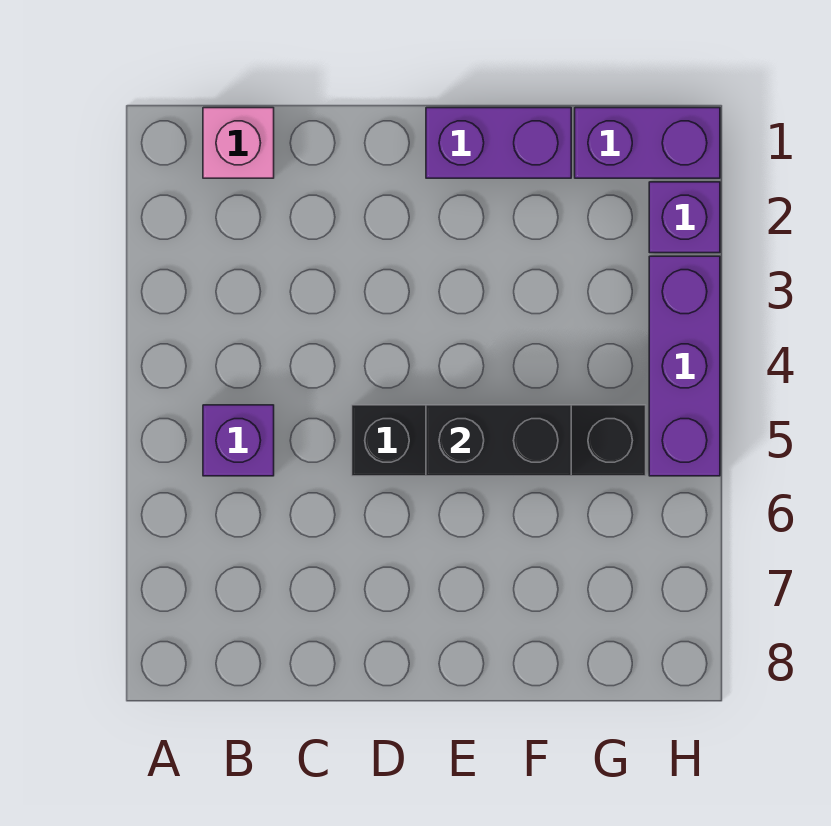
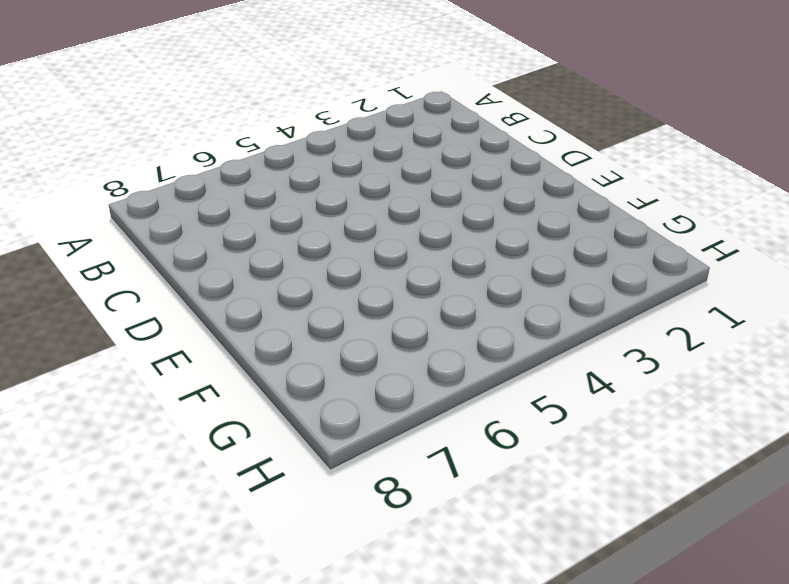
none -> pink brick B1 level 1
none -> purple brick B5 level 1

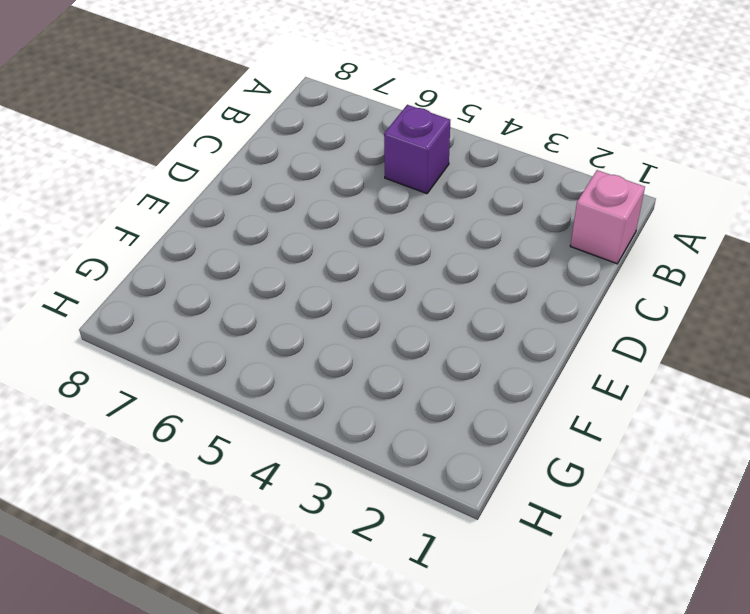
none -> black brick D5:G5 level 1
none -> purple brick E1:F1 level 1

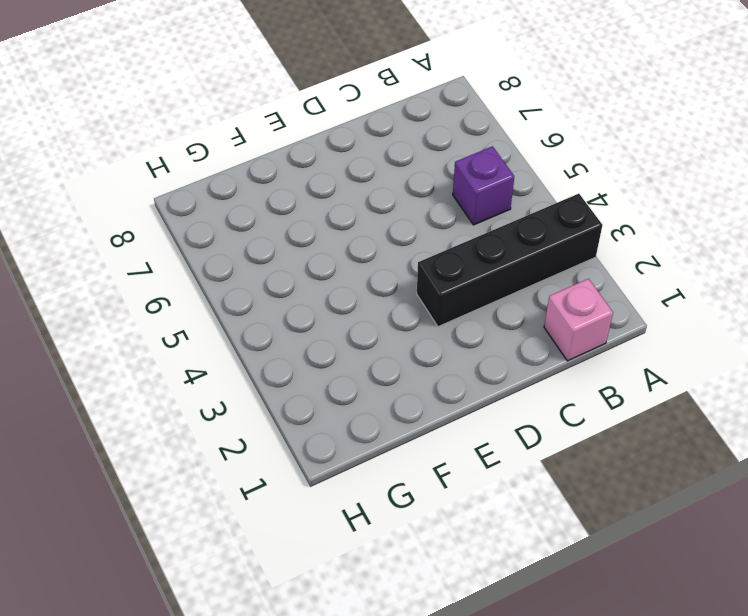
black brick A3:D3 level 1 -> black brick D5:G5 level 1
none -> purple brick E1:F1 level 1
none -> purple brick G1:H1 level 1

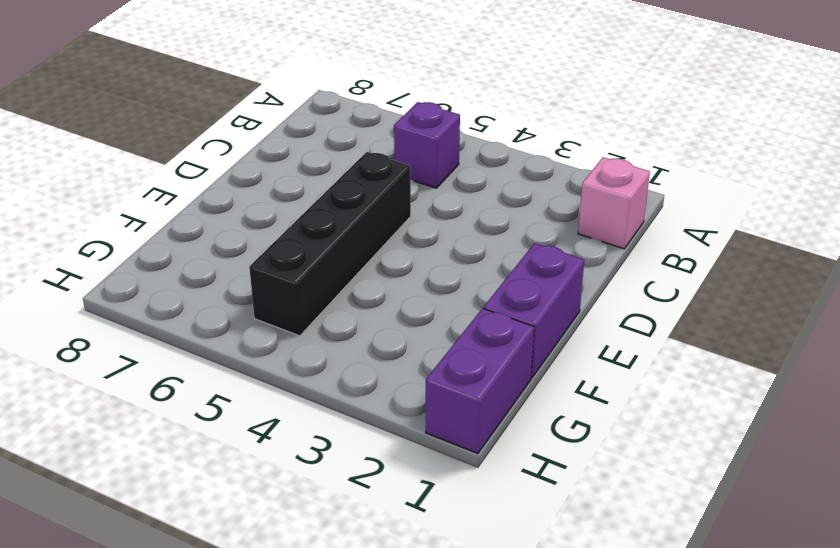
none -> purple brick H2 level 1
none -> purple brick H3:H5 level 1

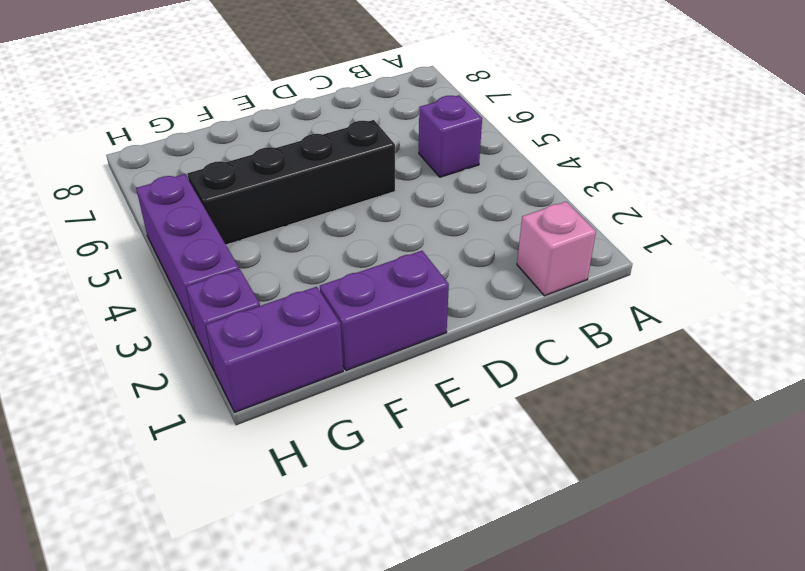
none -> black brick E5:F5 level 2

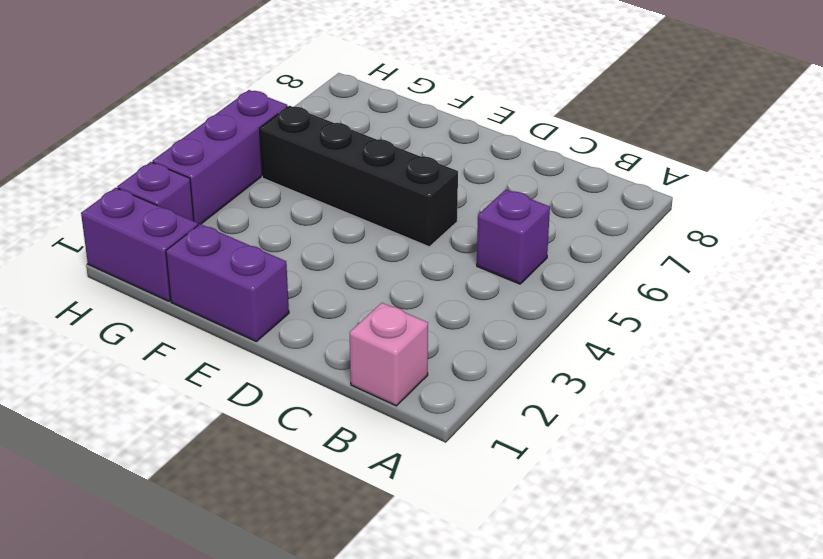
none -> black brick E5:F5 level 2

